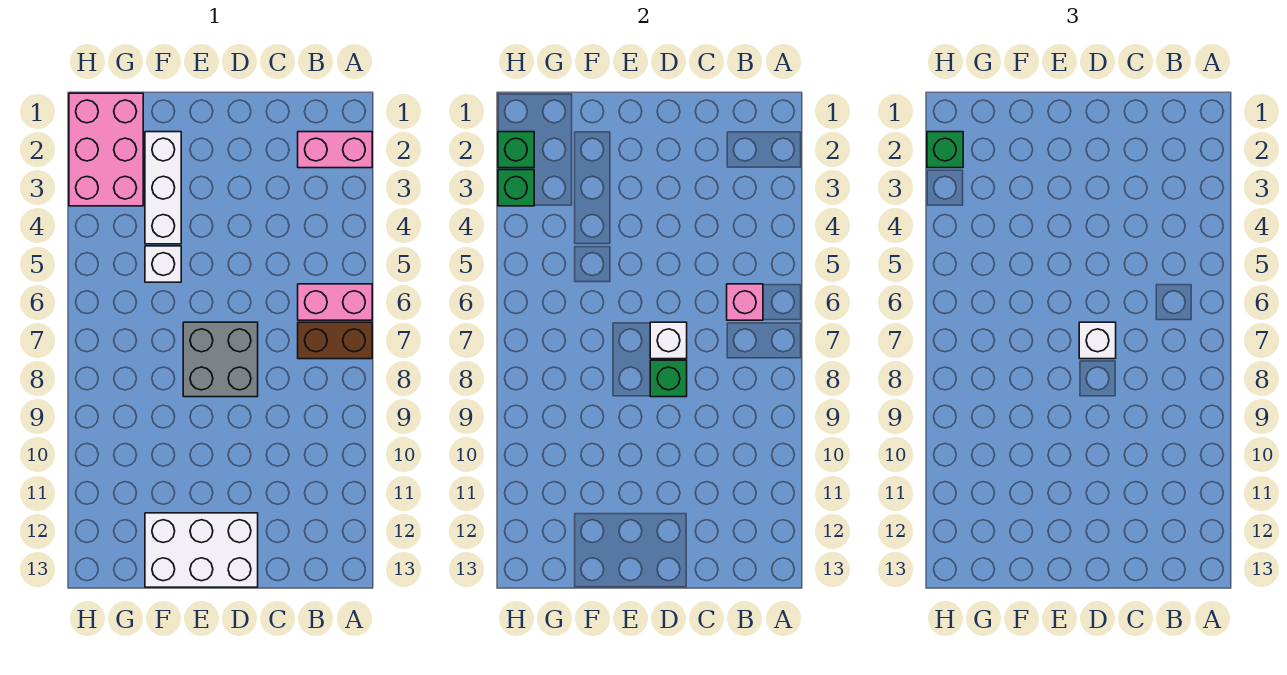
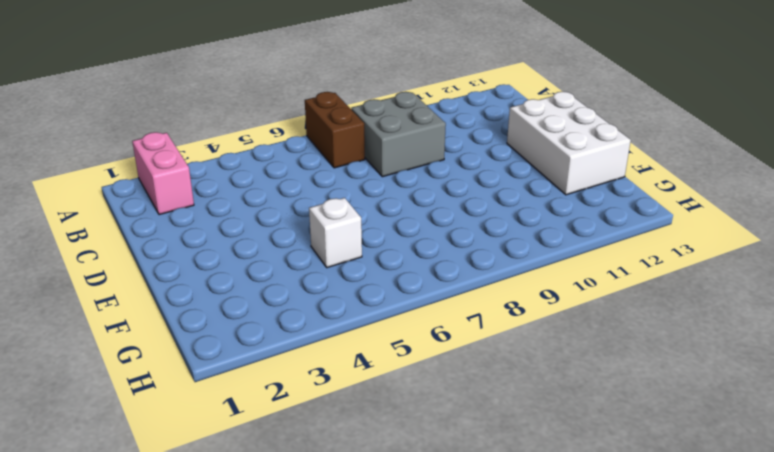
grey brick B8:C9 level 1 -> grey brick D7:E8 level 1
none -> pink brick A6:B6 level 1
none -> white brick F2:F4 level 1
none -> pink brick G1:H3 level 1

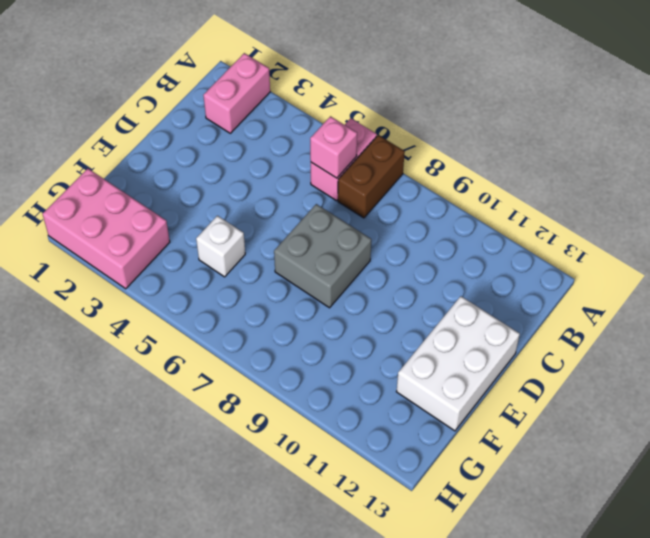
none -> white brick F2:F4 level 1
none -> white brick D7 level 2
none -> green brick D8 level 2

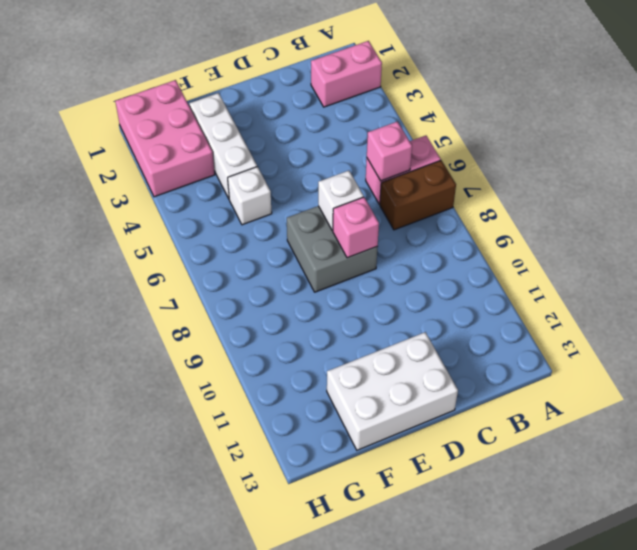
pink brick D8 level 2 -> green brick D8 level 2
none -> green brick H2 level 2
none -> green brick H3 level 2
none -> white brick D7 level 3

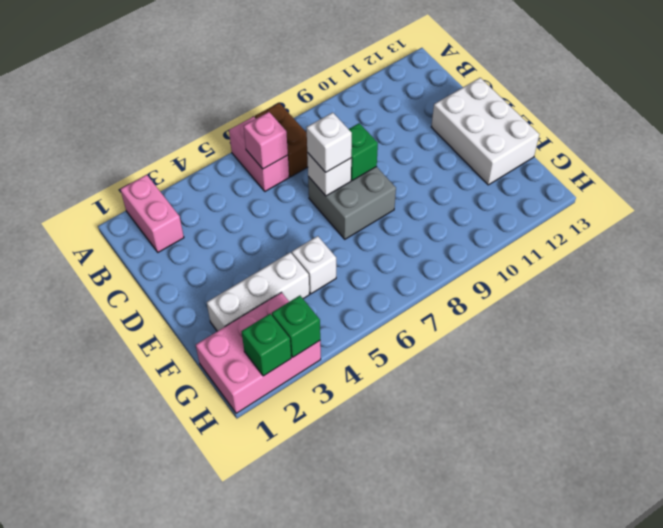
none -> green brick H2 level 3

